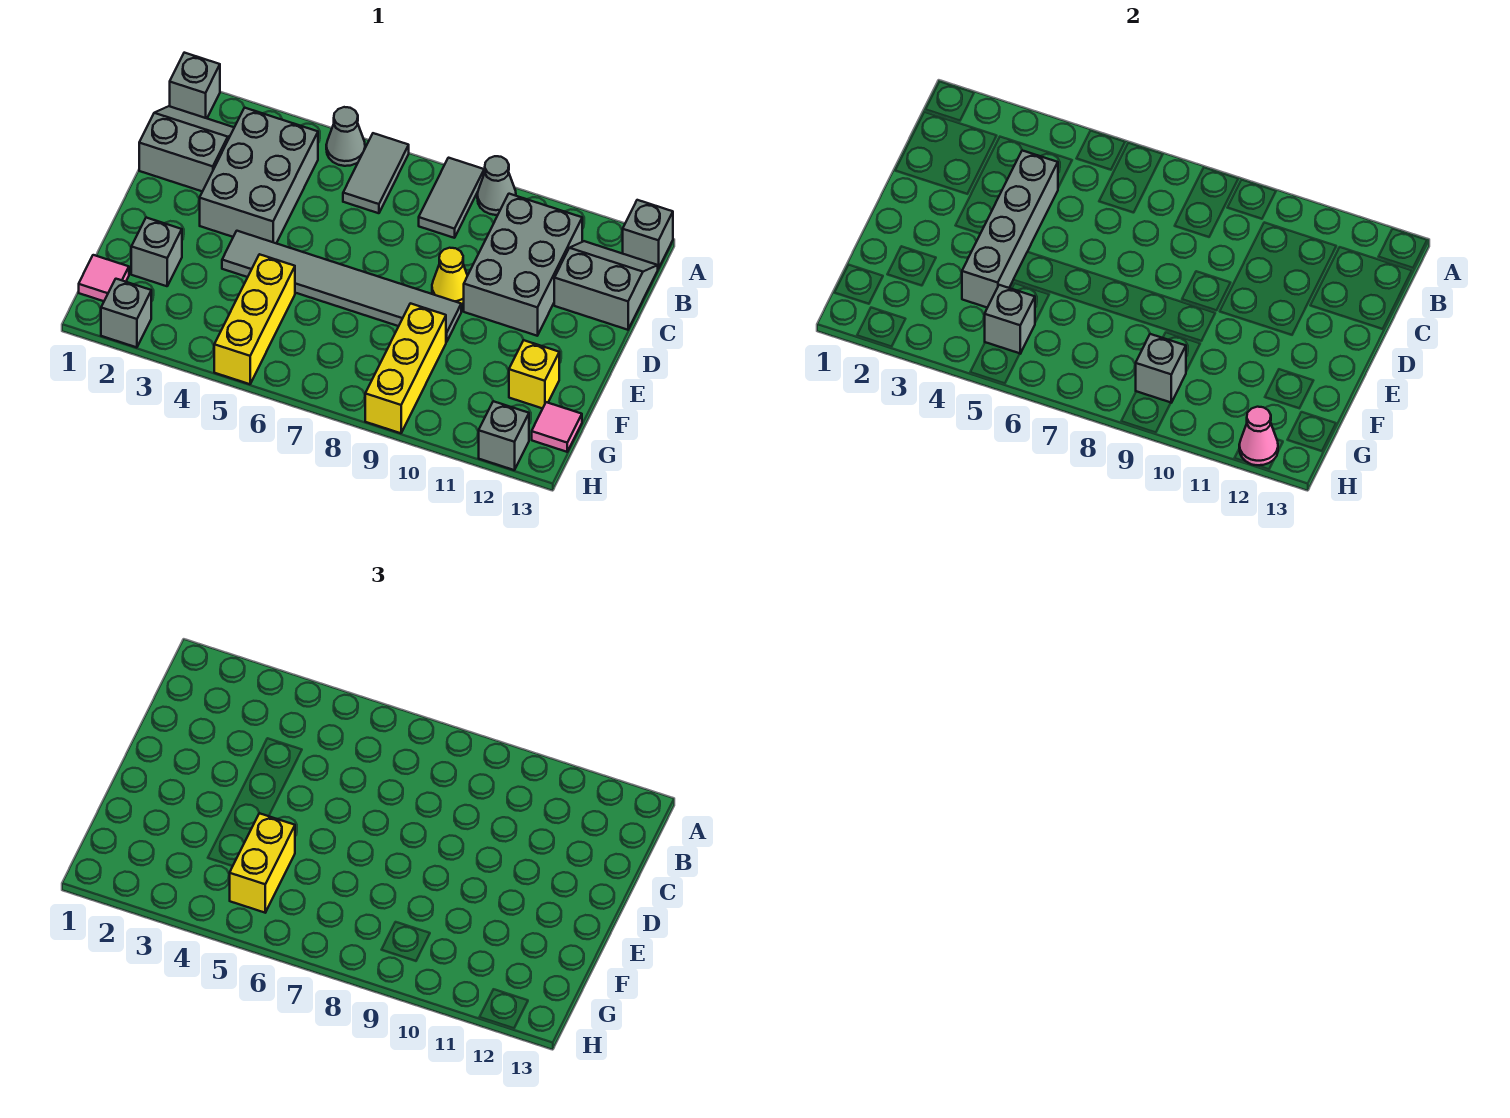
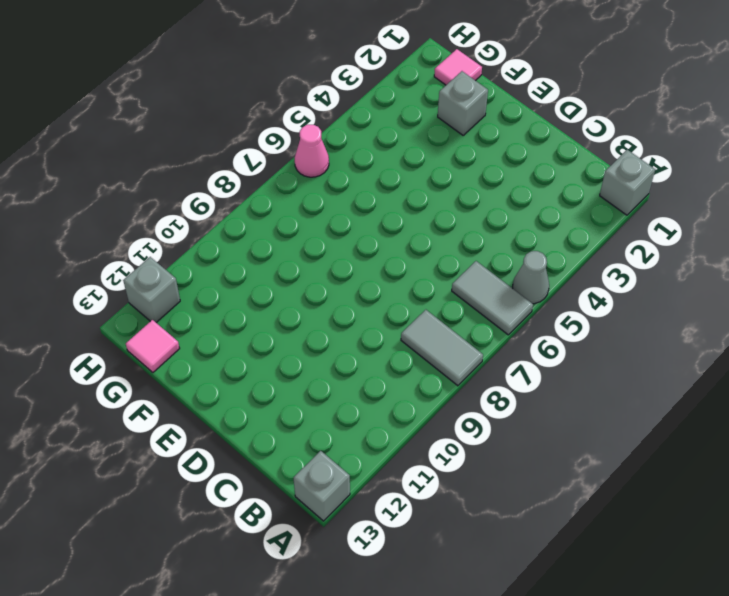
pink cone H6 level 1 -> pink cone H12 level 2
none -> grey cone A9 level 1
none -> grey slope B1:C2 level 1 top C
none -> grey brick B3:D4 level 1

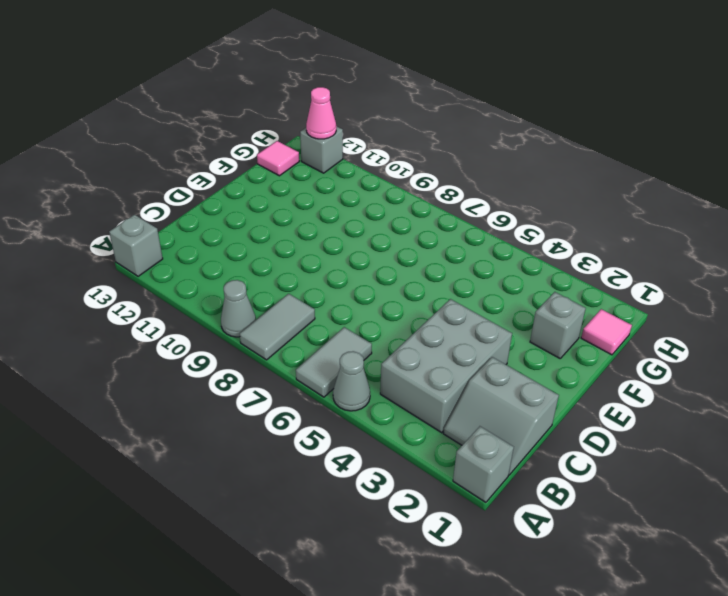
none -> grey brick B10:D11 level 1
none -> grey slope B12:C13 level 1 top C
none -> yellow cone D9 level 1

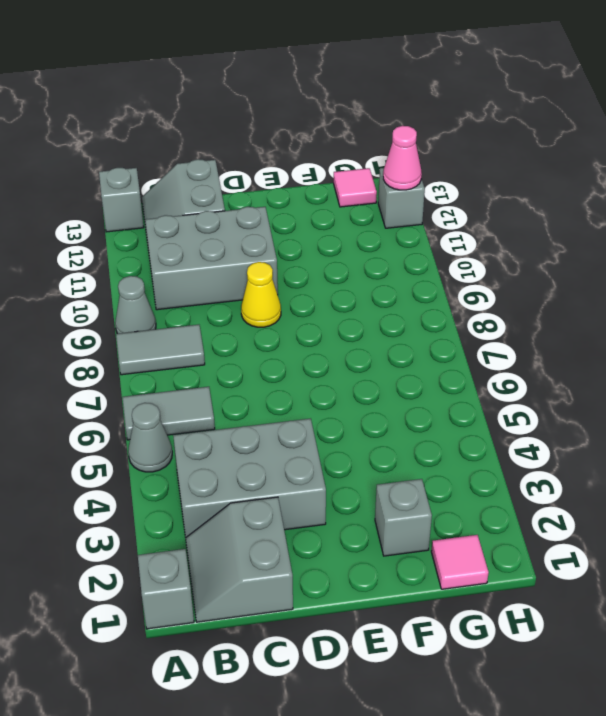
none -> grey tile E4:E9 level 1
none -> yellow brick F5:H5 level 1
none -> yellow brick F9:H9 level 1

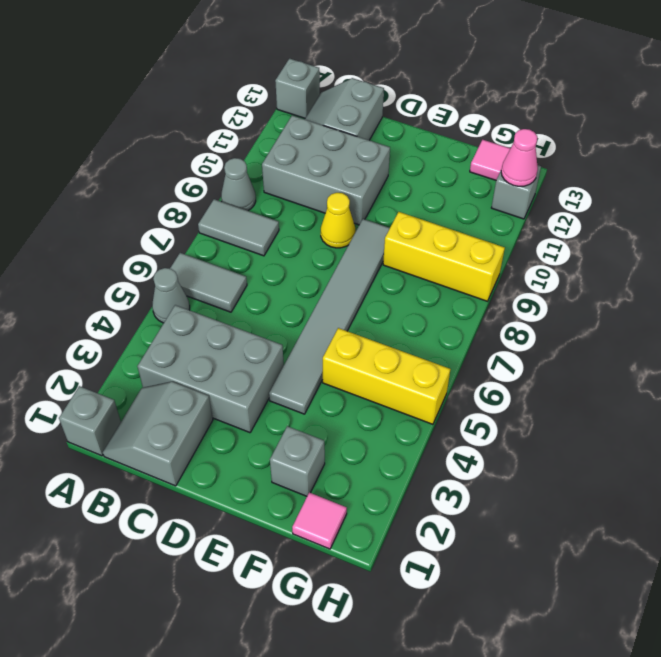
none -> yellow brick F12 level 1
none -> grey brick H2 level 1
none -> grey brick C4:F4 level 2

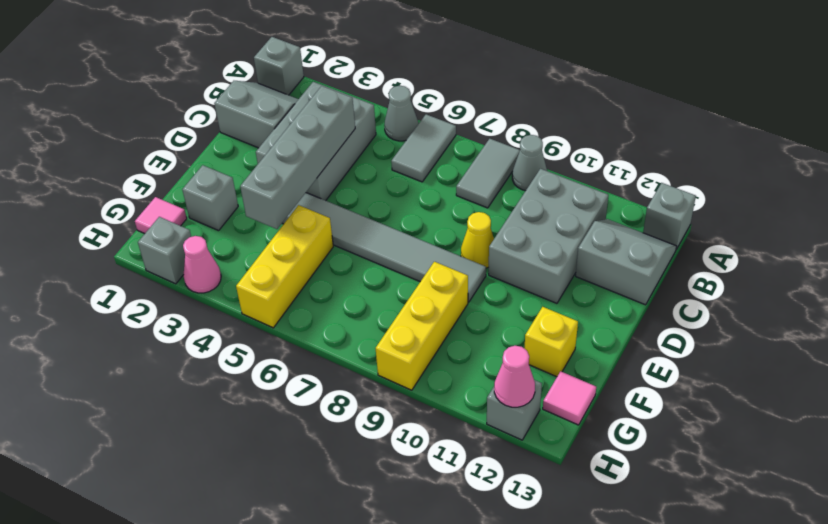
pink cone H3 level 1 -> none
none -> grey brick G5 level 2
none -> grey brick G9 level 2
none -> yellow brick F5:G5 level 3

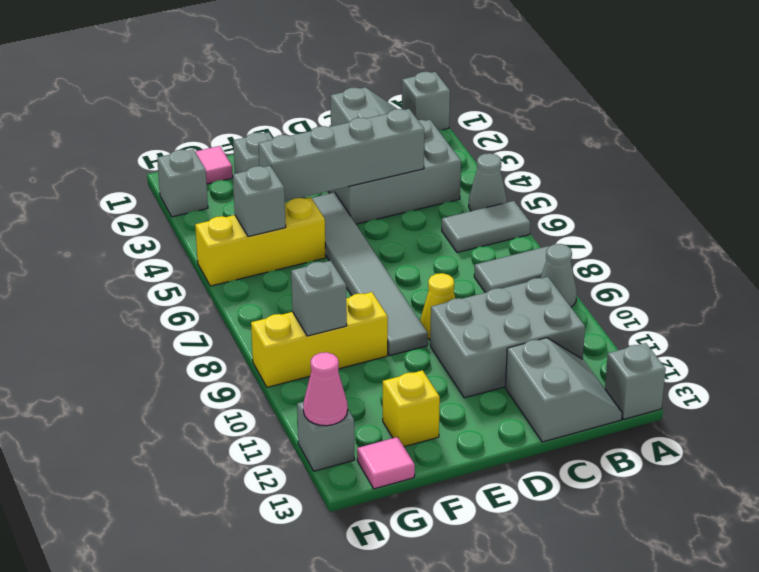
none -> yellow brick F5:G5 level 3

